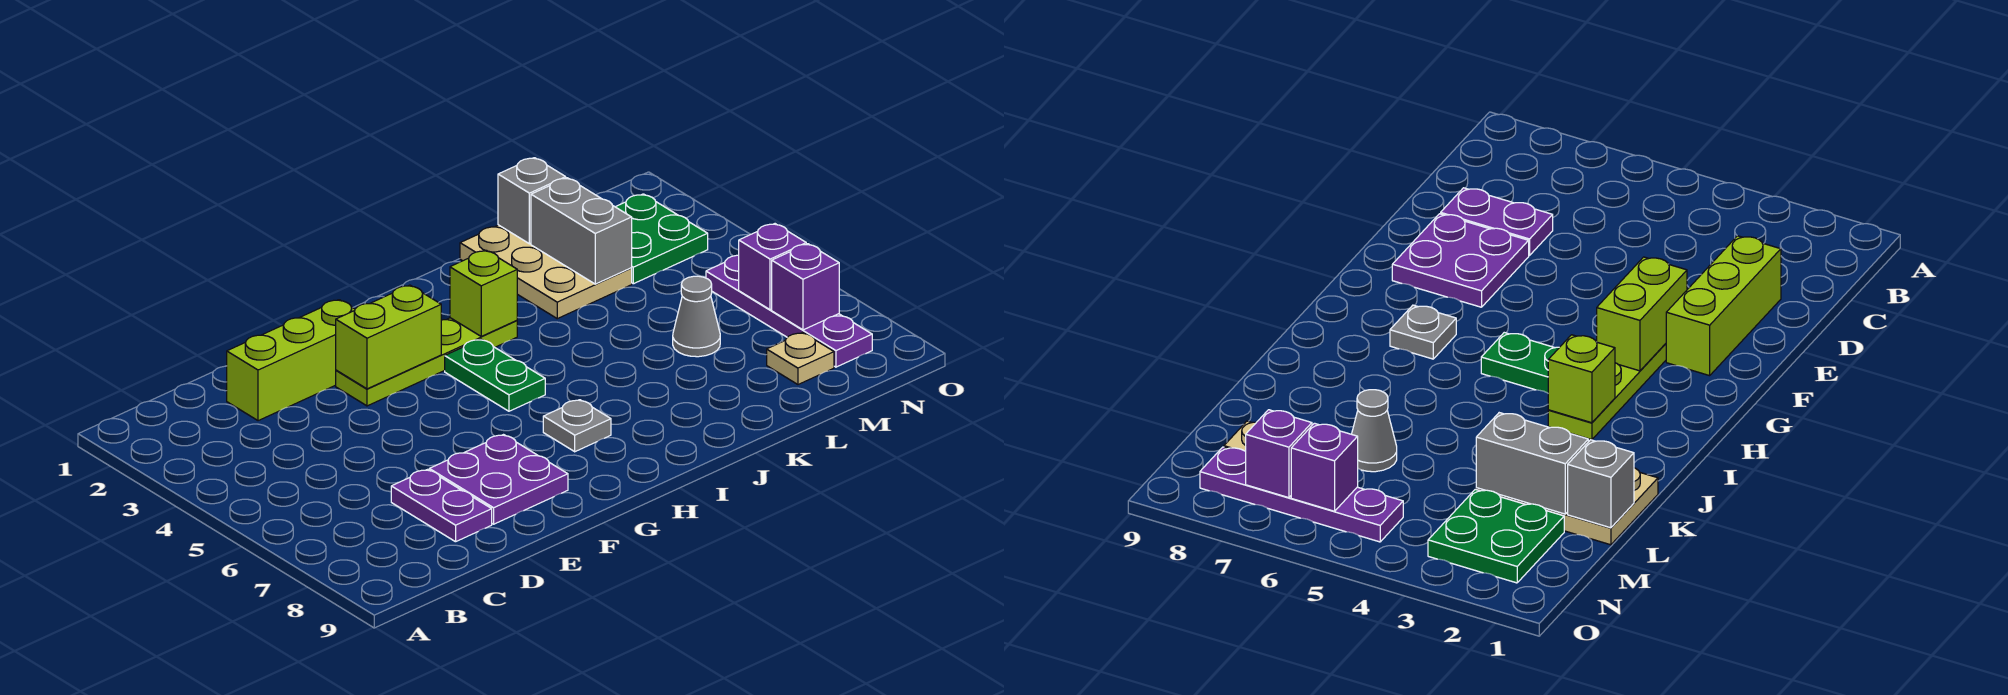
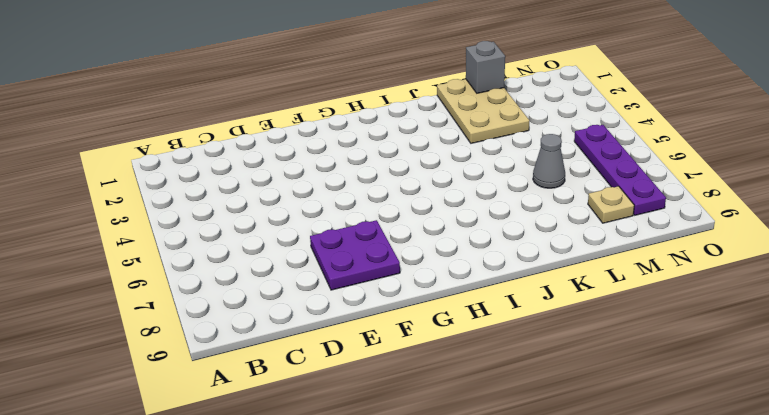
none -> lime brick D2:F2 level 1
none -> purple plate D7:D8 level 1
none -> lime plate F3:I3 level 1

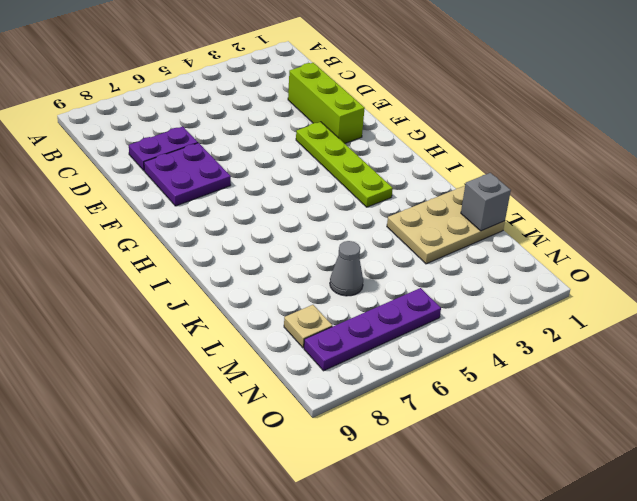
none -> green plate H4:H5 level 1
none -> grey plate H7 level 1
none -> green plate M2:N3 level 1

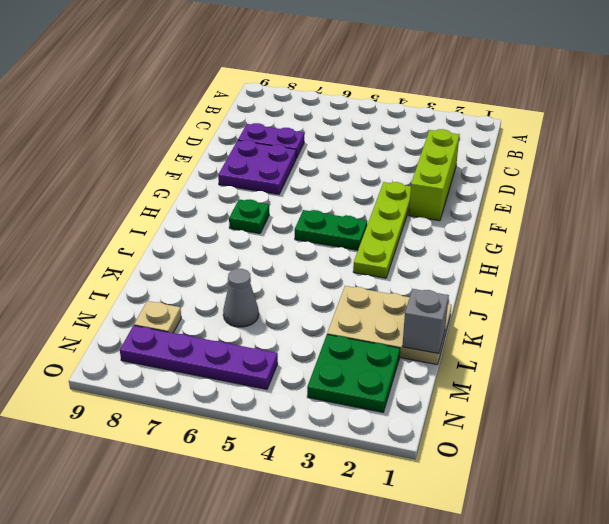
green plate H7 level 1 -> grey plate H7 level 1
none -> lime brick F3:G3 level 2
none -> lime brick I3 level 2
none -> grey brick L2:L3 level 2

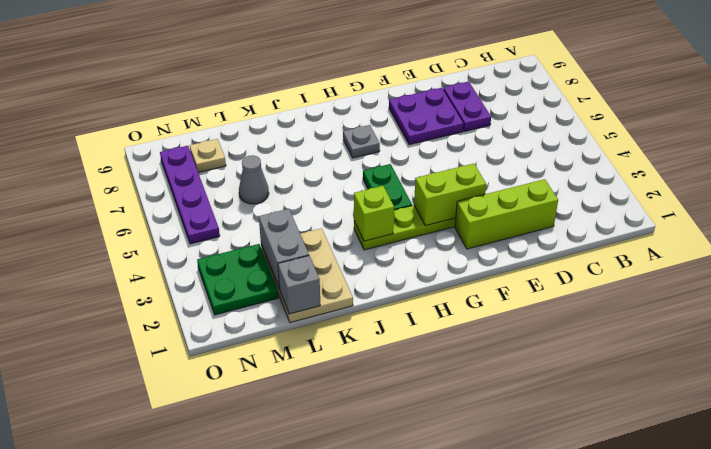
none -> purple brick N6 level 2
none -> purple brick N7 level 2

